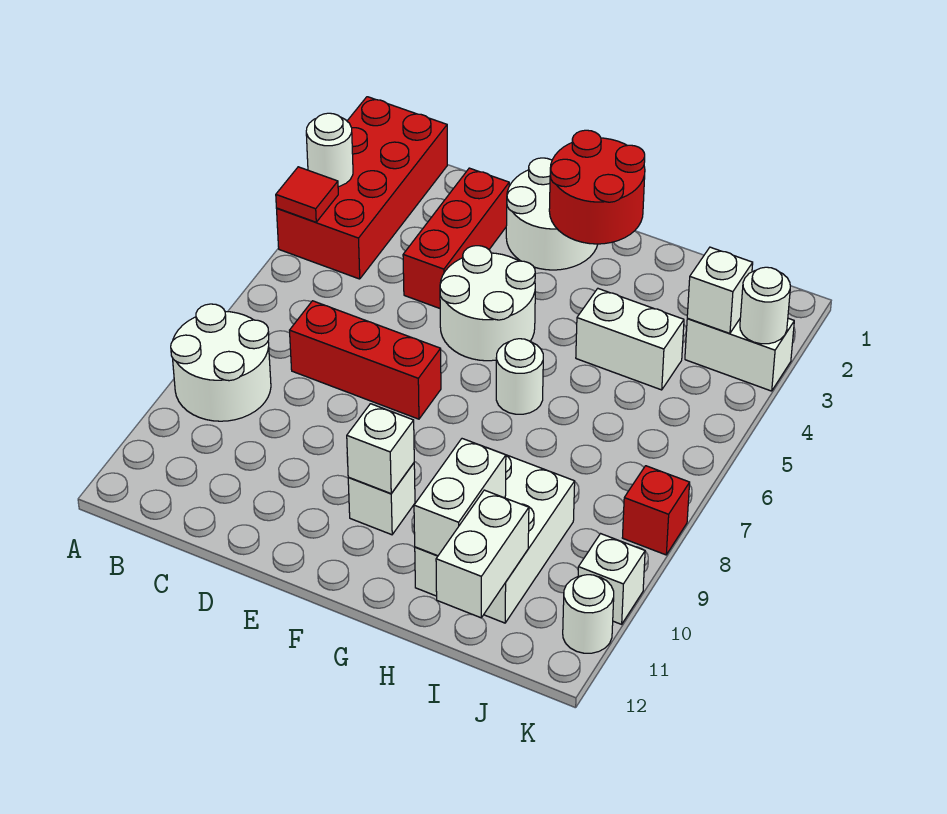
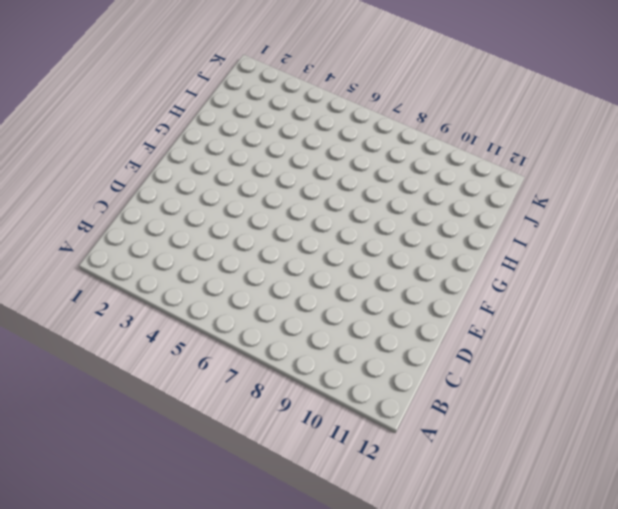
none -> red brick A1:B4 level 1
none -> white round brick A8:B9 level 1
none -> red brick C7:E7 level 1

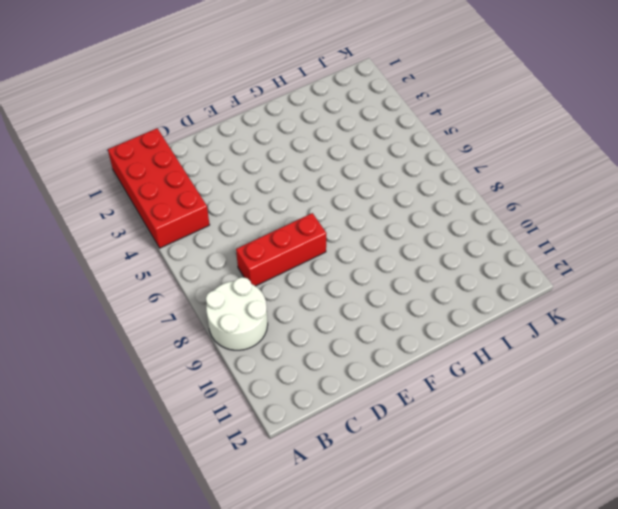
none -> red brick D2:D4 level 1
none -> white round brick E1:F2 level 1
none -> white round brick E4:F5 level 1

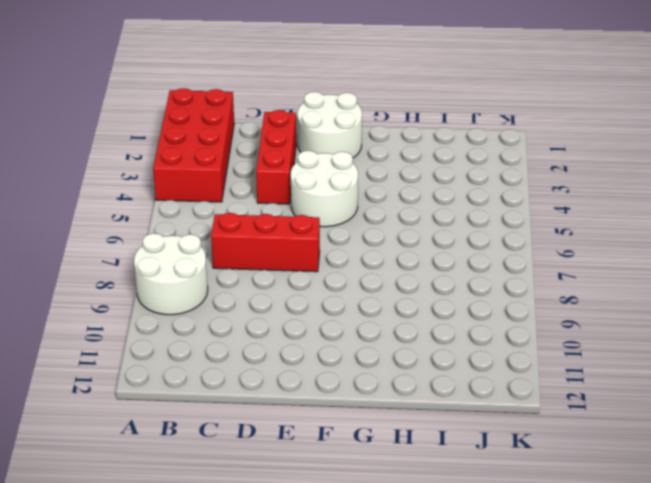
none -> white brick F10 level 1
none -> white round brick G6 level 1
none -> white brick H4:I4 level 1

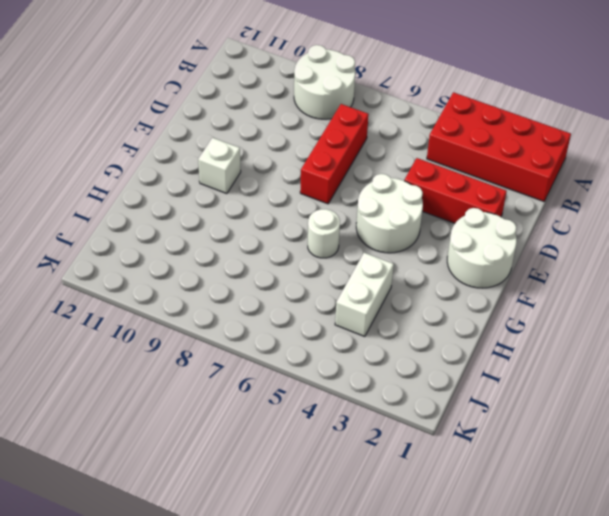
none -> white brick H9:I11 level 1
none -> white brick J3:K3 level 1
none -> red brick K8 level 1

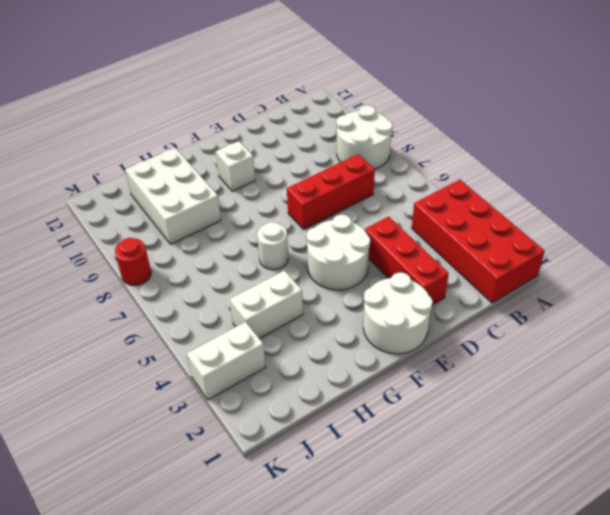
red round brick K8 level 1 -> red brick K8 level 1
none -> white brick K10 level 1
none -> white round brick K11 level 1
none -> white round brick A3 level 2

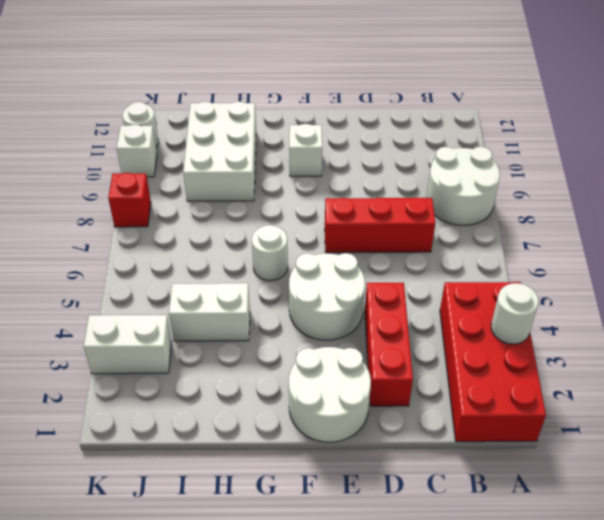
none -> red tile A4 level 2
none -> red round brick F1:G2 level 2
none -> white brick F10 level 2

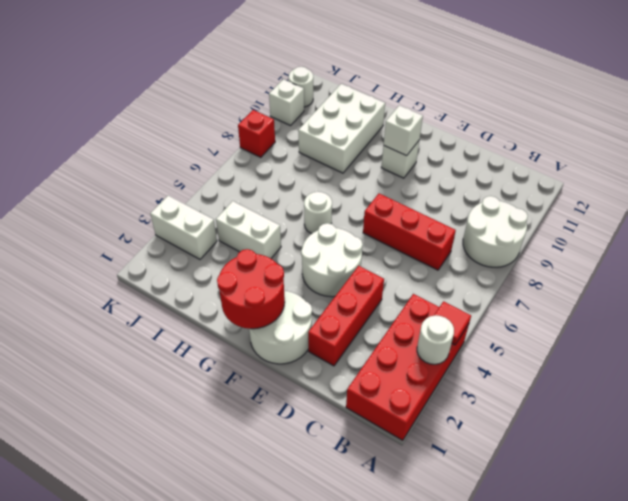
none -> white brick H10:H11 level 2
none -> white brick I11:I12 level 2
none -> white brick J3 level 2

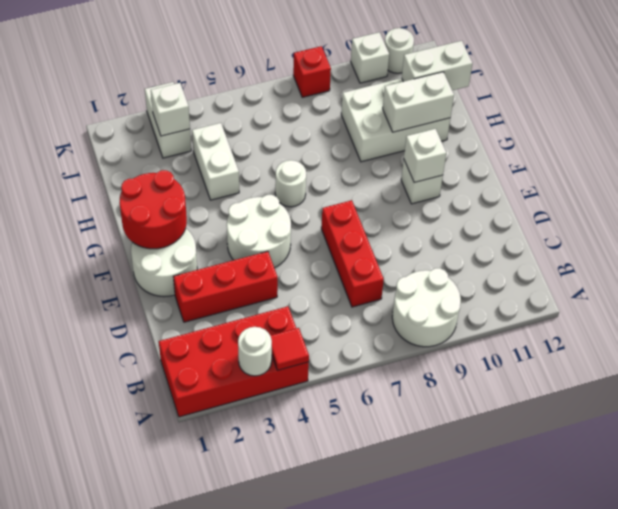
none -> white round brick K3 level 2

